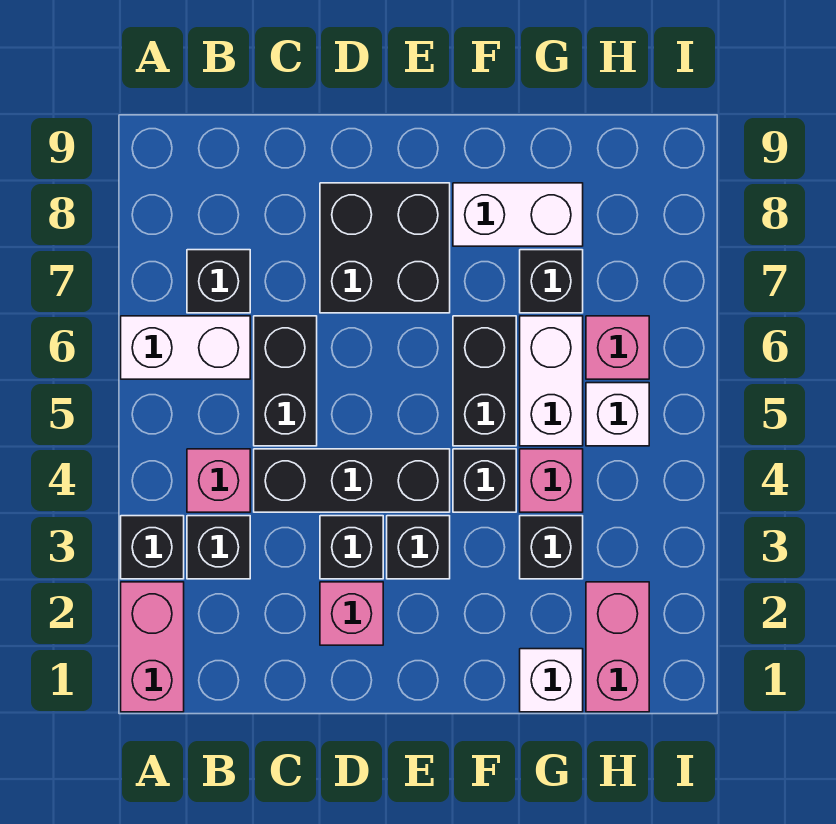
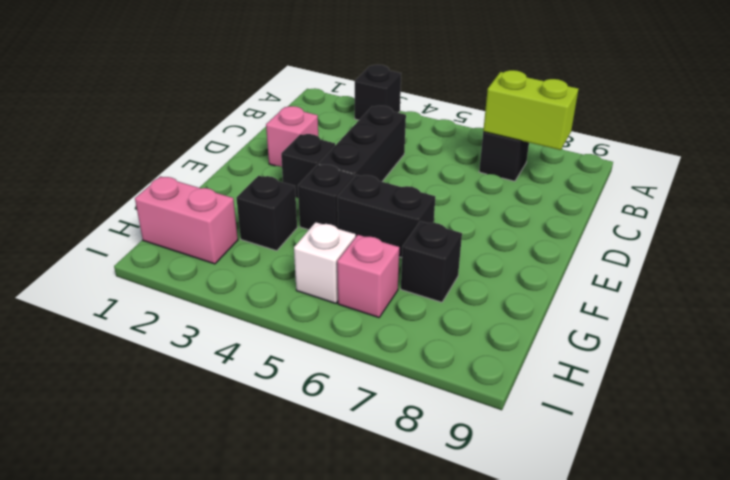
lime brick B7:B8 level 2 -> none
none -> pink brick A1:A2 level 1
none -> white brick A6:B6 level 1
none -> black brick B3 level 1

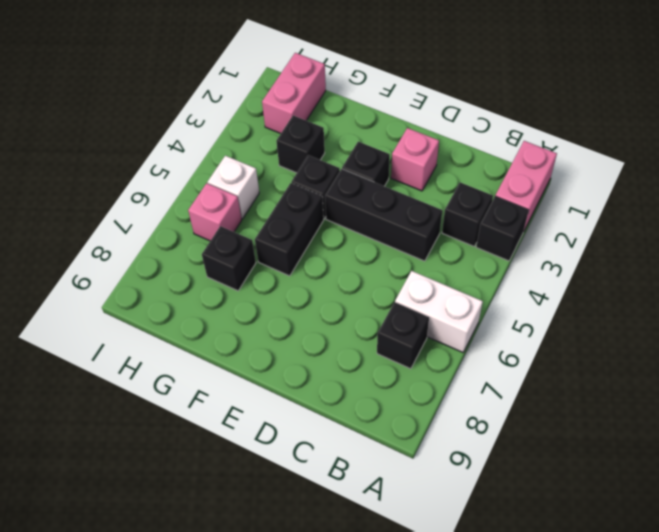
none -> pink brick B4 level 1
none -> black brick C5:C6 level 1
none -> black brick D3 level 1

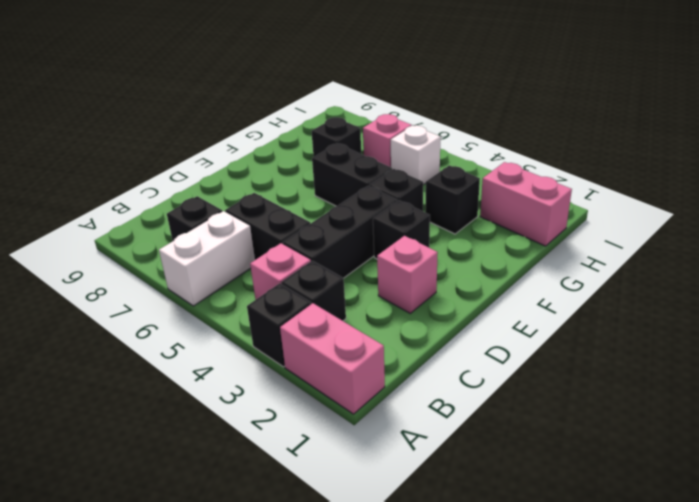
none -> black brick D3 level 1
none -> black brick D7:E8 level 1
none -> white brick F8:G8 level 1

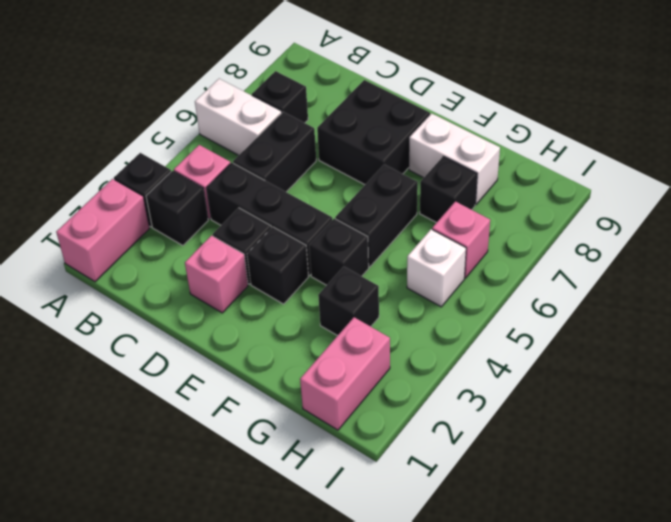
none -> white brick G1 level 1
none -> pink brick G4 level 1
none -> white brick G5:G6 level 1

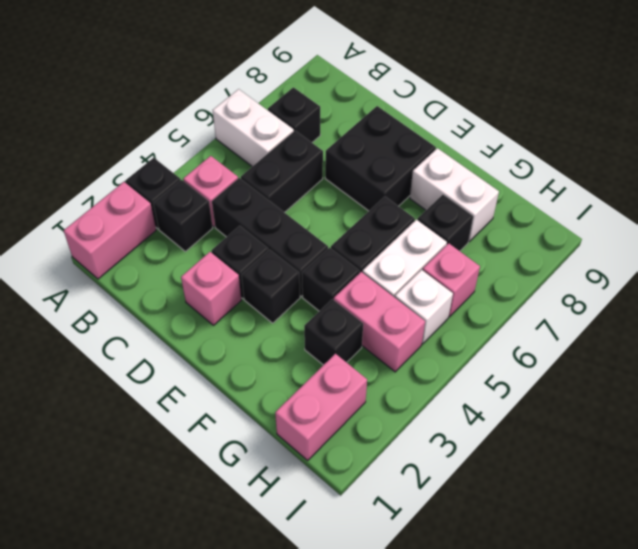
pink brick G4:H4 level 1 -> pink brick G4 level 1
none -> white brick G1 level 1

